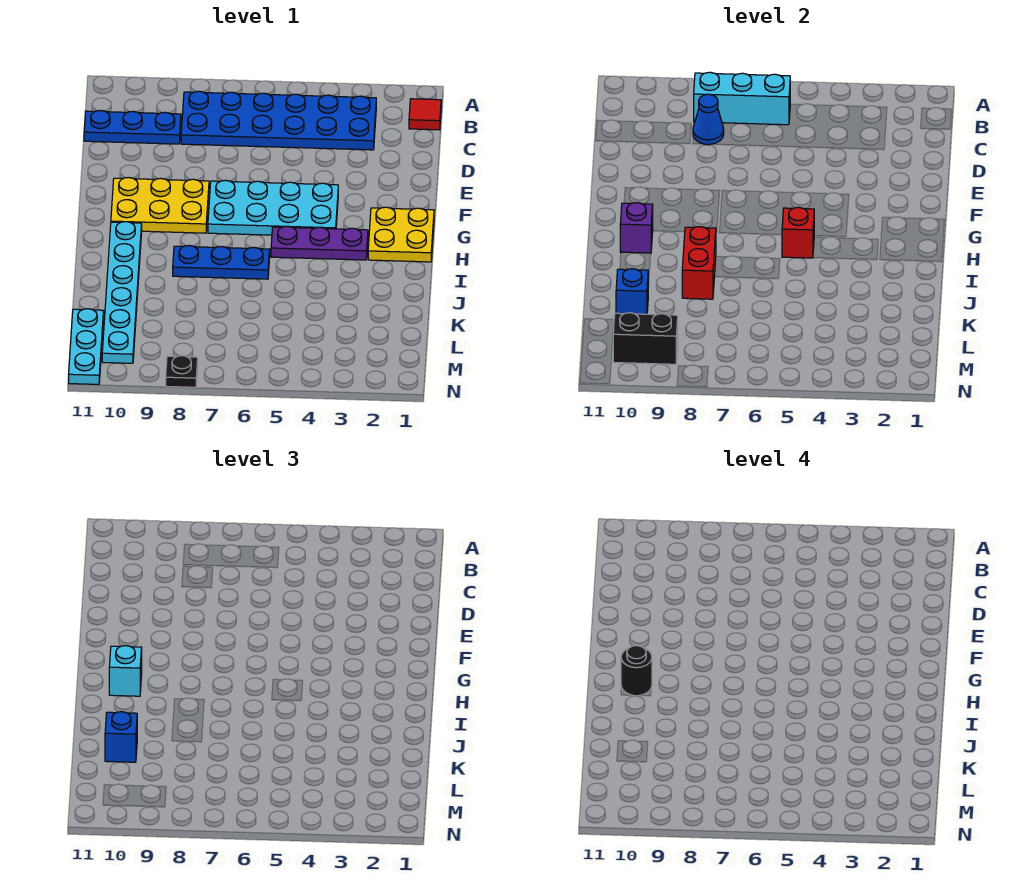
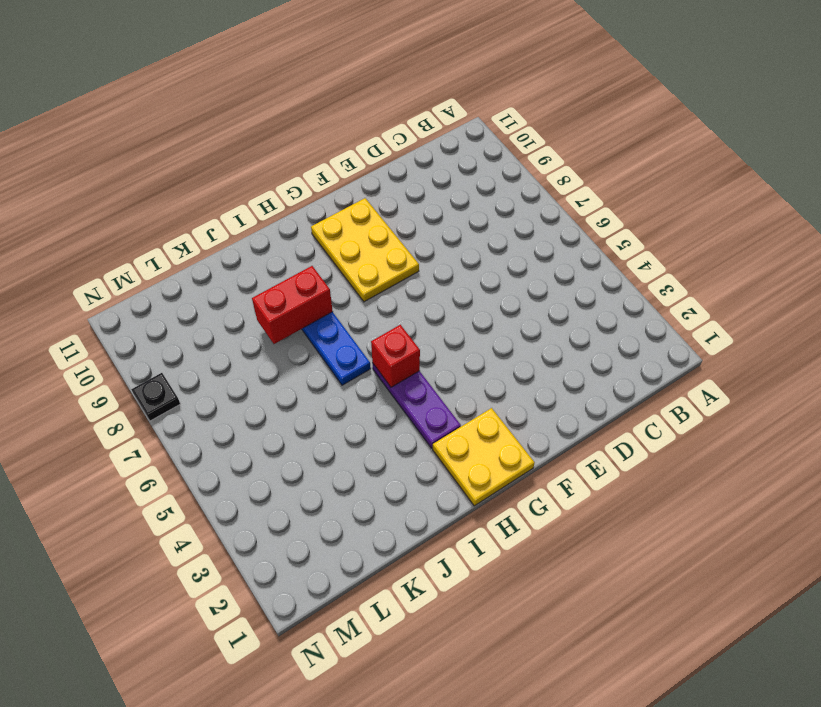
none -> red tile B1 level 1
none -> blue plate B3:C8 level 1
none -> blue plate C9:C11 level 1

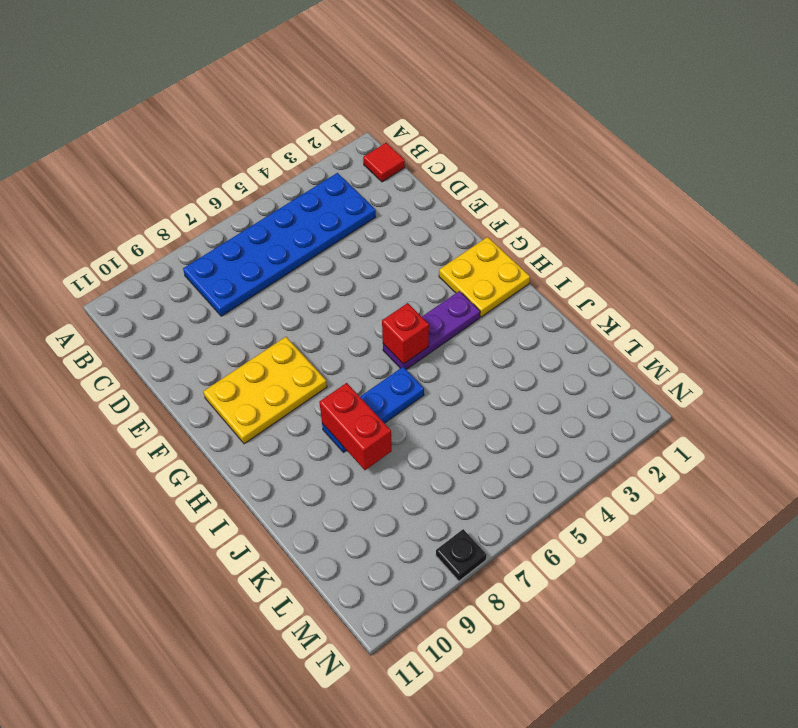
none -> blue plate C9:C11 level 1
none -> cyan plate F4:G7 level 1
none -> cyan plate H10:M10 level 1

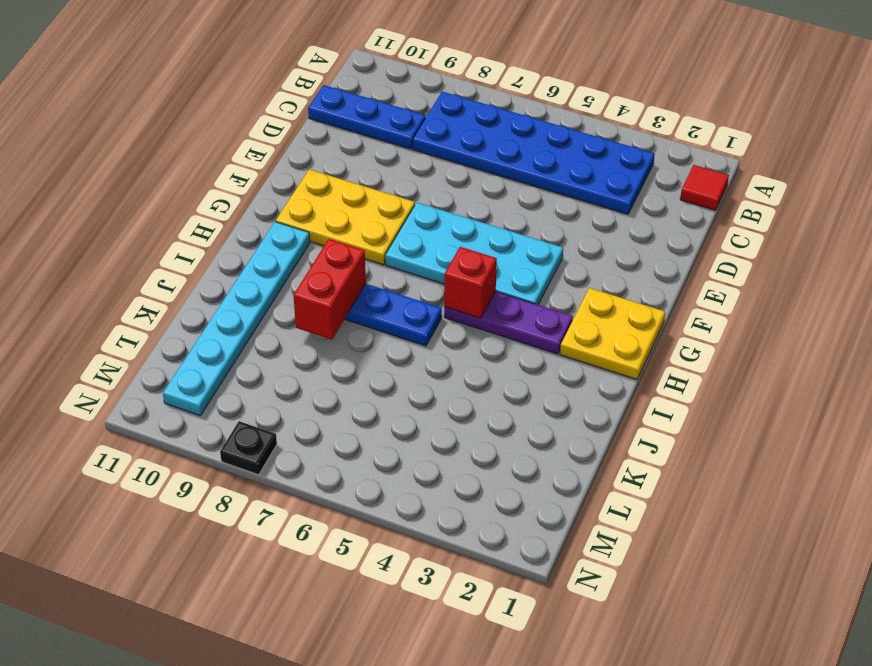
none -> cyan plate L11:N11 level 1
none -> cyan brick B6:B8 level 2
none -> blue cone C8 level 2

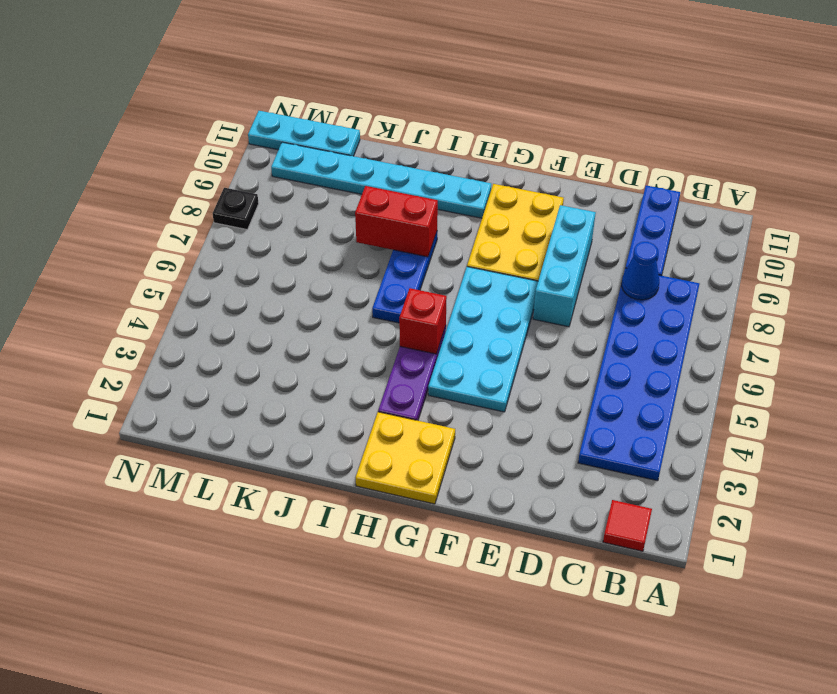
cyan brick E7:E9 level 1 -> cyan brick B6:B8 level 2
none -> purple brick H10 level 2
none -> blue brick K10 level 2
none -> black brick M9:M10 level 2

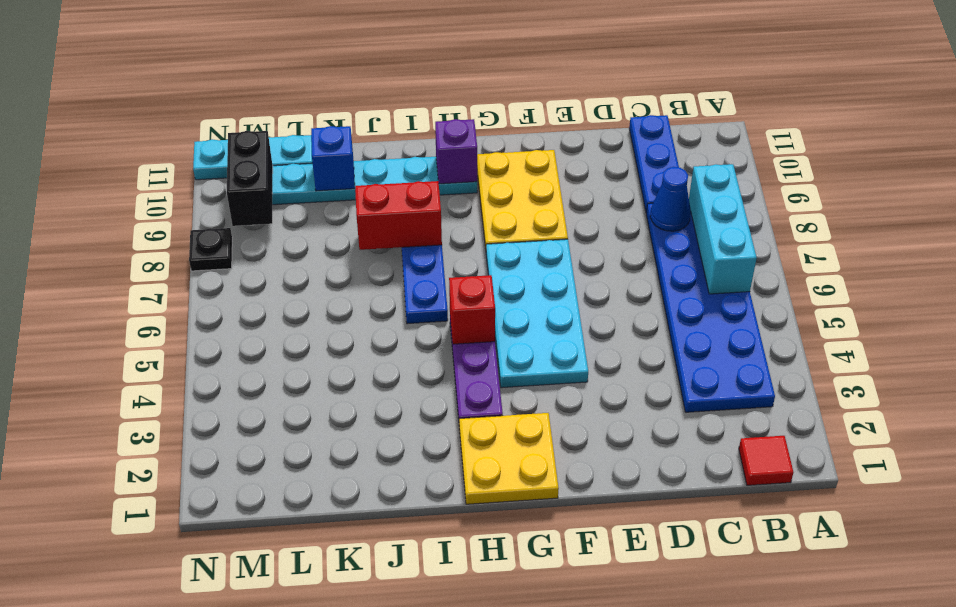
none -> cyan brick H10 level 3
none -> blue brick K10 level 3
none -> black round brick H10 level 4

